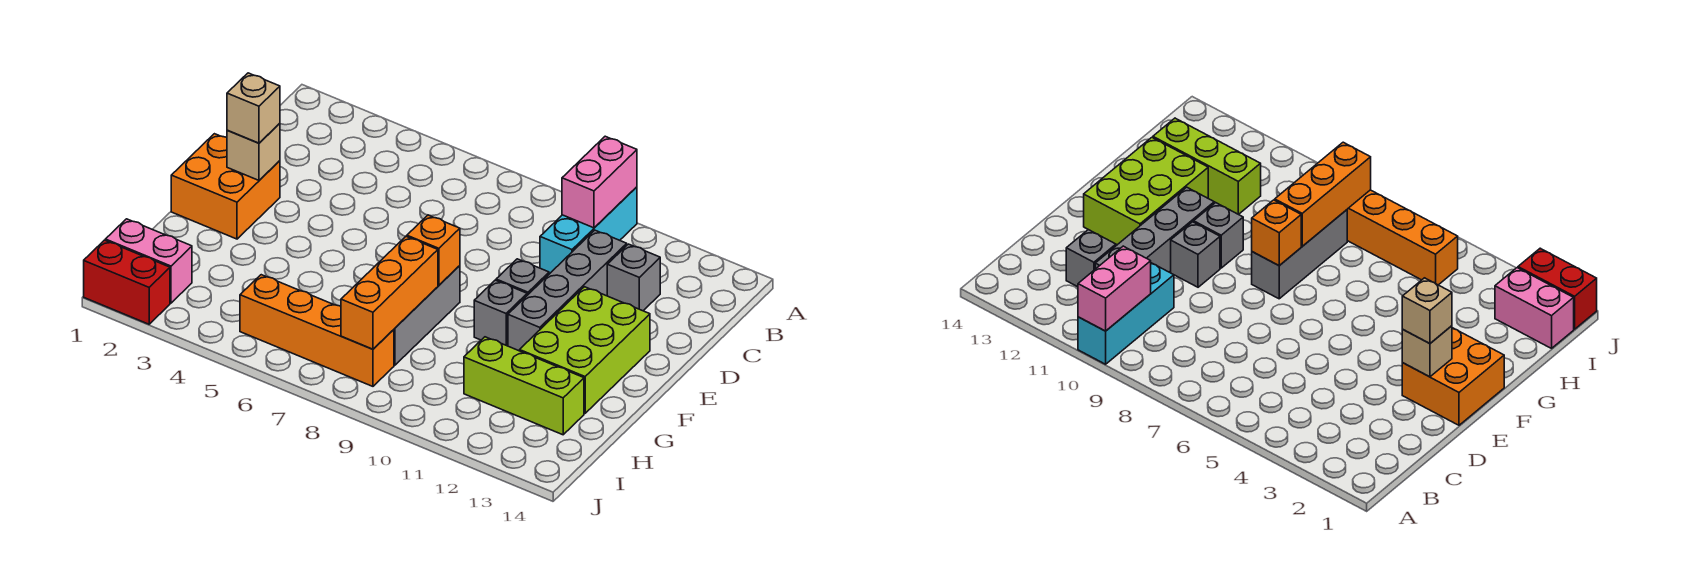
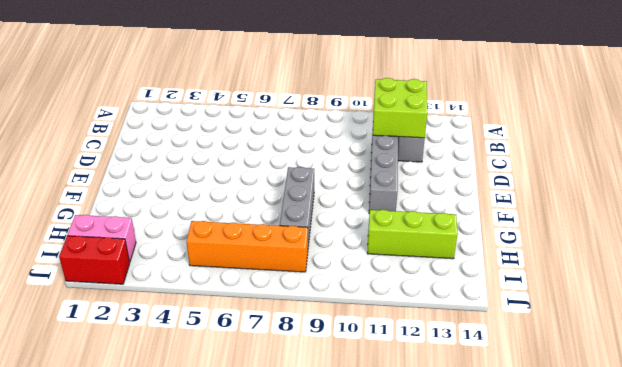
lime brick B11:C12 level 2 -> none
none -> cyan brick A10:C10 level 1
none -> orange brick E1:F2 level 1
none -> grey brick E10 level 1

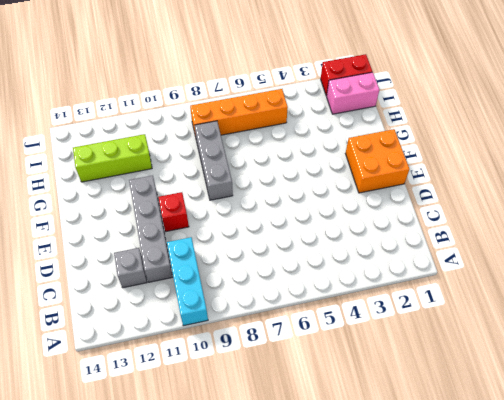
red brick E10 level 1 -> grey brick E10 level 1
none -> lime brick E12:G13 level 1
none -> grey brick F10 level 1
none -> pink brick A10:B10 level 2

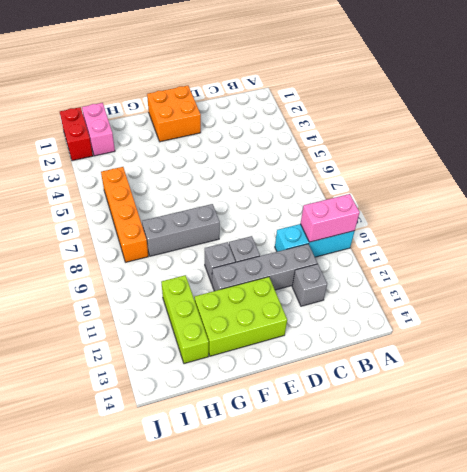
none -> tan brick E2 level 2
none -> orange brick F8 level 2
none -> orange brick G8:I8 level 2

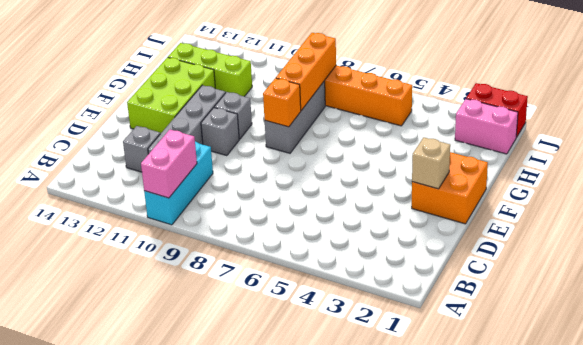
none -> tan brick E2 level 3

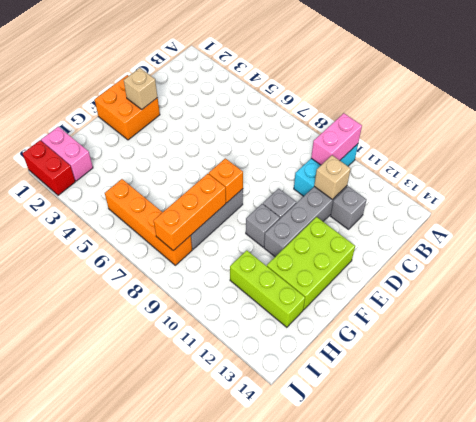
tan brick C11 level 2 -> tan brick E2 level 3

